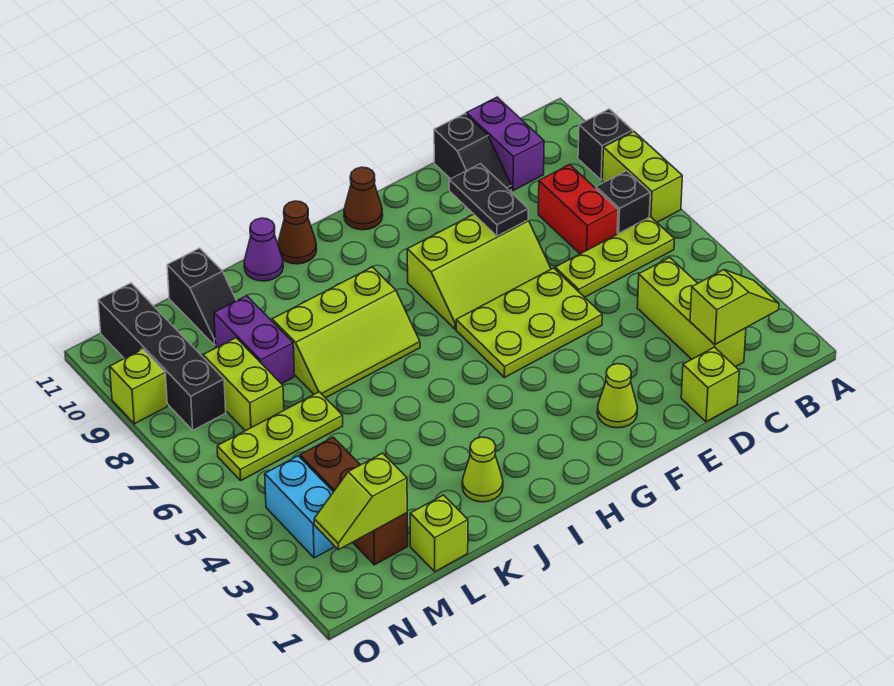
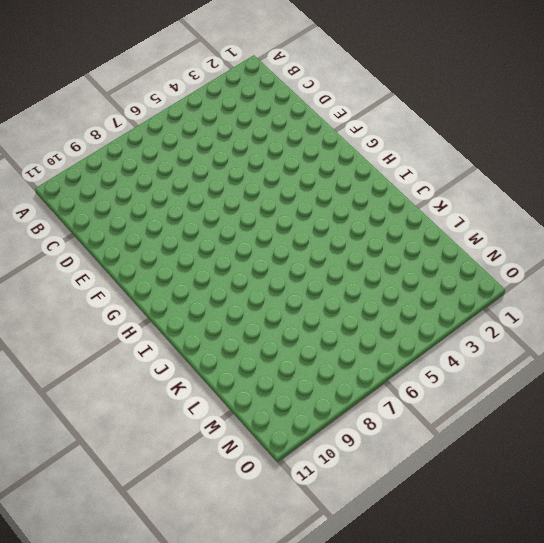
none -> lime brick A7:A8 level 1
none -> black brick A9 level 1
none -> lime plate B6:D6 level 1

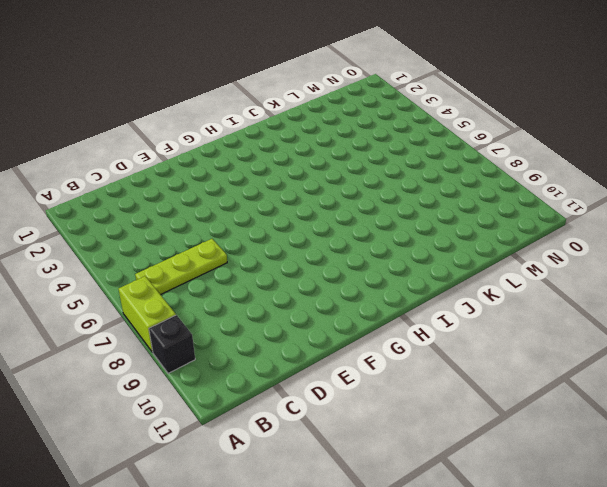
none -> black brick B7 level 1
none -> lime brick C2:C4 level 1
none -> red brick C7:C8 level 1

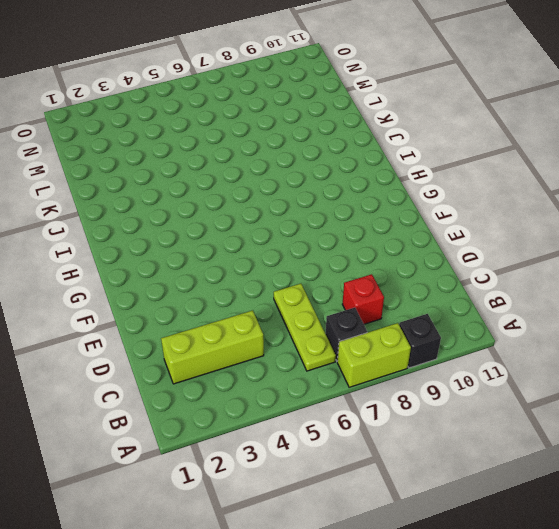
red brick C8 level 1 -> red brick C7:C8 level 1
none -> purple brick C10:C11 level 1
none -> lime brick D1 level 1
none -> black slope D10:D11 level 1 top 11

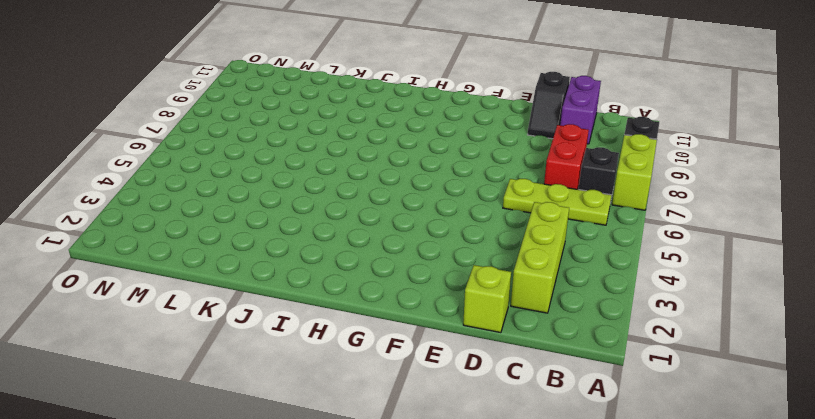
none -> lime plate E5:G6 level 1
none -> lime slope E7:G8 level 1 top 8
none -> lime cone F2 level 1

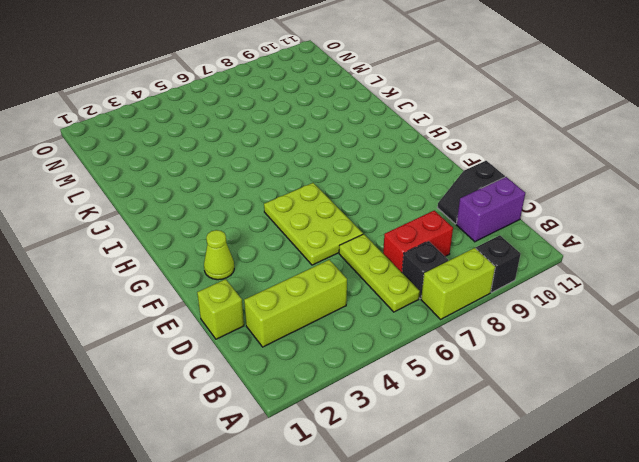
none -> lime slope E7:G8 level 1 top 8
none -> brown cone G11 level 1
none -> lime slope I7:K8 level 1 top 8

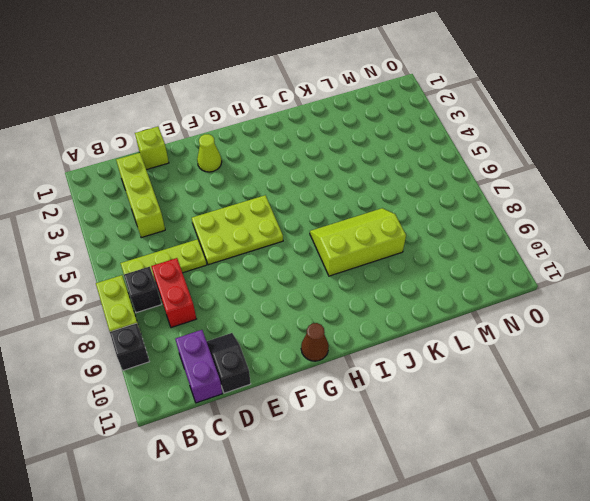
none -> lime slope E7:G8 level 1 top 8
none -> brown cone I11 level 1
none -> lime cone J2 level 1

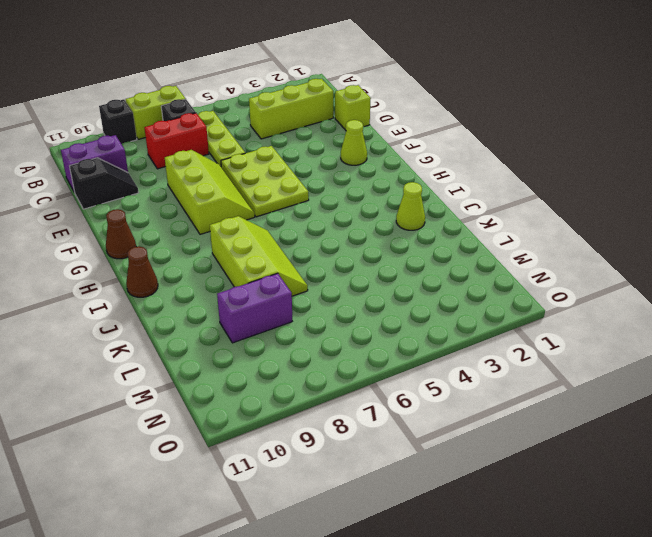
none -> purple cone J11 level 1
none -> lime brick L1 level 1
none -> lime plate L6:N6 level 1

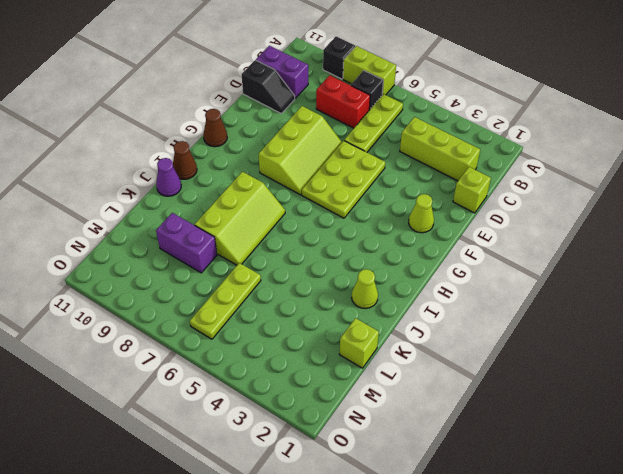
none -> black slope L10:L11 level 1 top 11
none -> brown brick M2:M4 level 1
none -> lime brick M7:M8 level 1

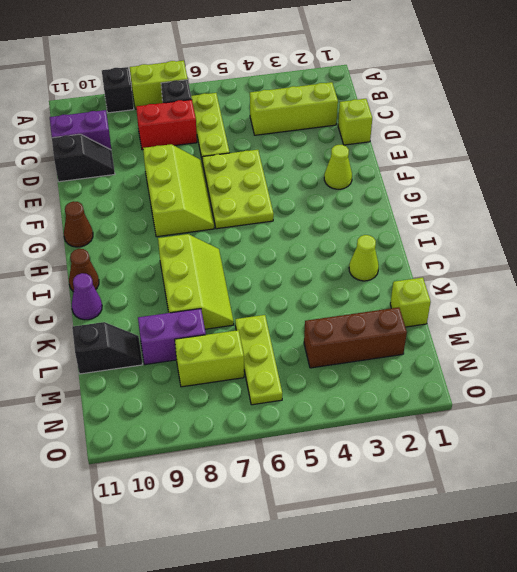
none -> cyan brick N3:N4 level 1
none -> black brick N8:N11 level 1
none -> lime brick O9 level 1

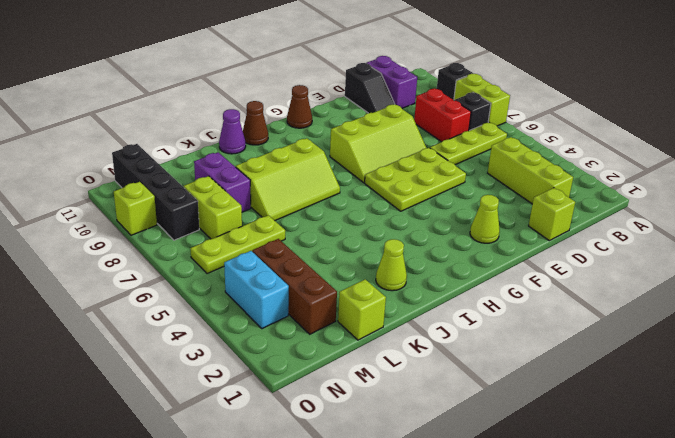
none -> black slope L10:L11 level 1 top 11
none -> lime slope B2:C2 level 2 top C
none -> black plate E8:E9 level 2

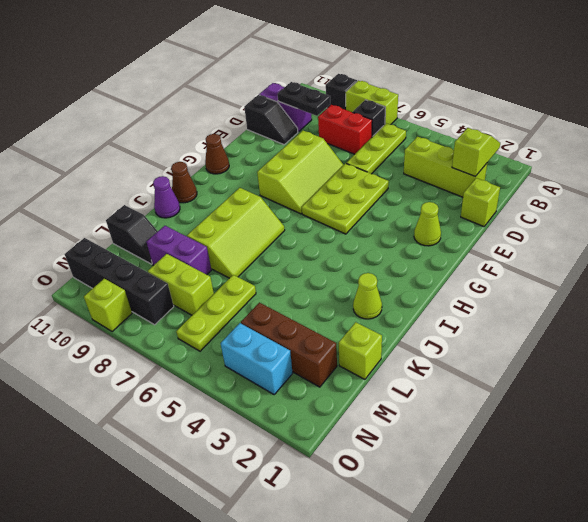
black plate C9:C10 level 2 -> black plate E8:E9 level 2
none -> lime slope M2:N2 level 2 top M

